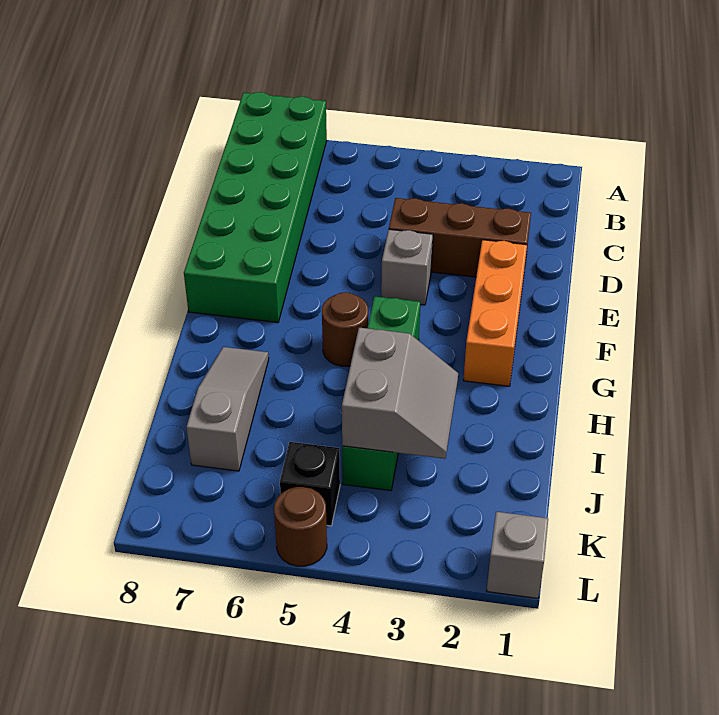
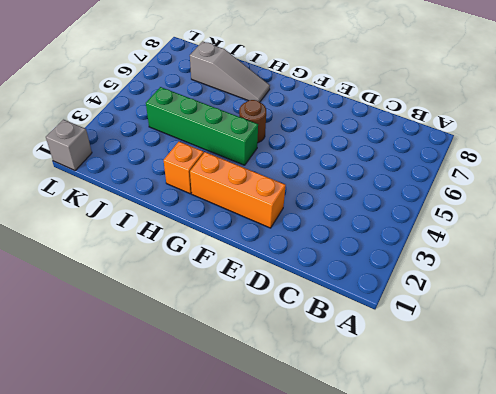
orange brick H2 level 1 -> none
none -> green brick A7:F8 level 1
none -> brown brick D2:D4 level 1

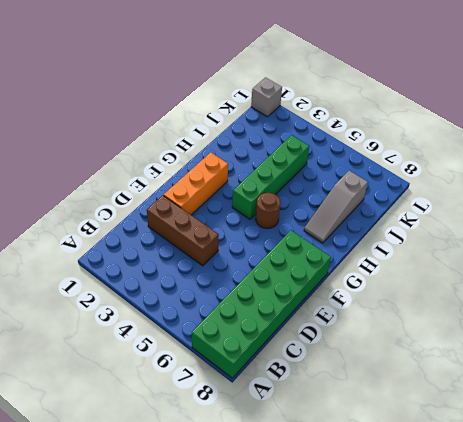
none -> grey brick E4 level 1
none -> black brick K5 level 1

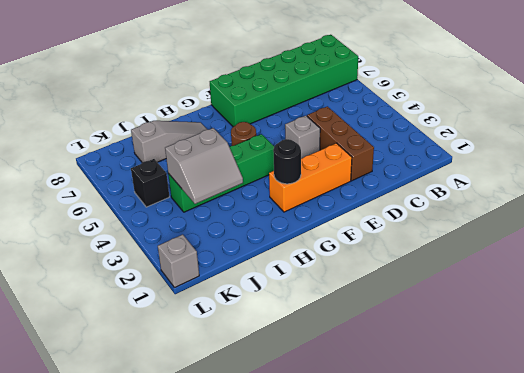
black round brick G2 level 2 -> none
none -> brown round brick L5 level 1

